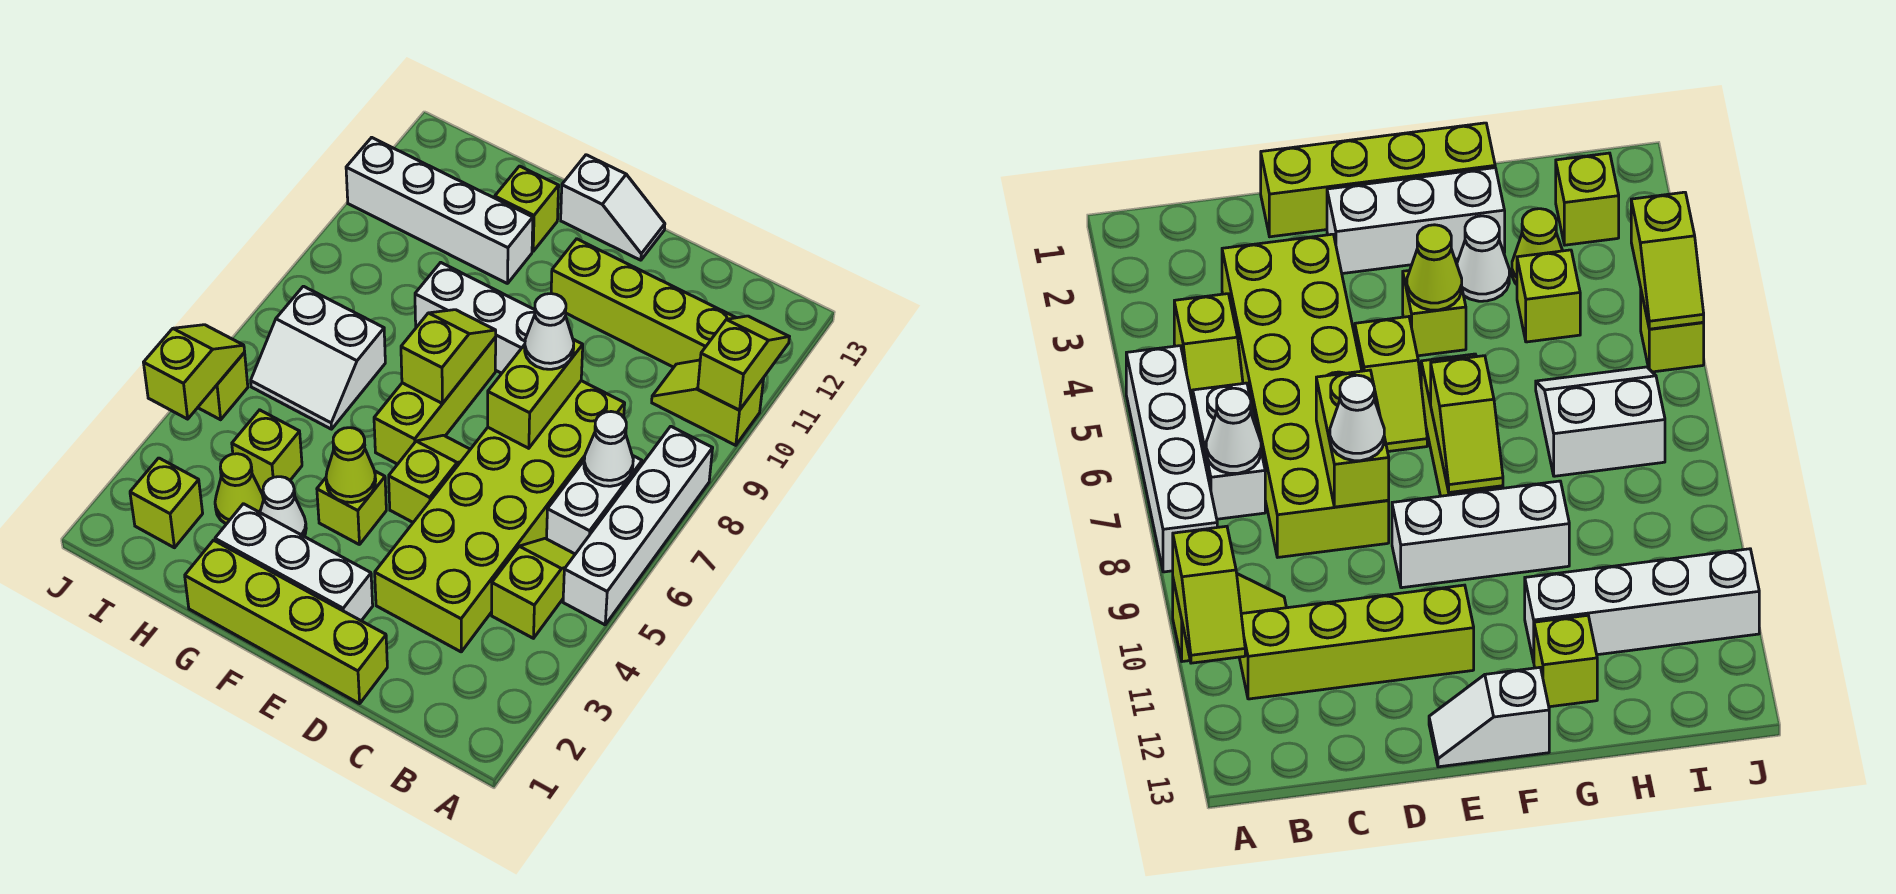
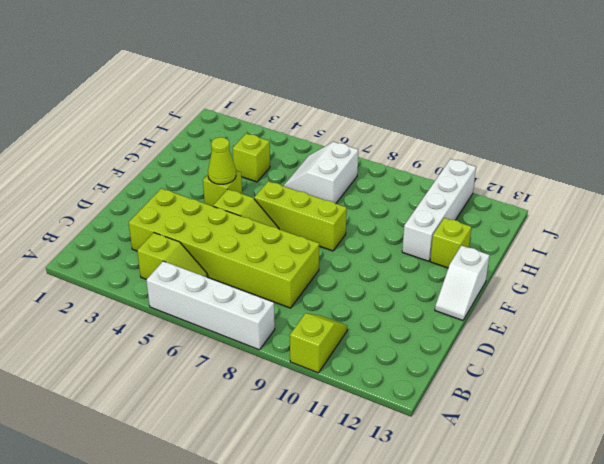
none -> white brick B6:B7 level 1
none -> lime brick B11:E11 level 1
none -> lime brick D1:G1 level 1

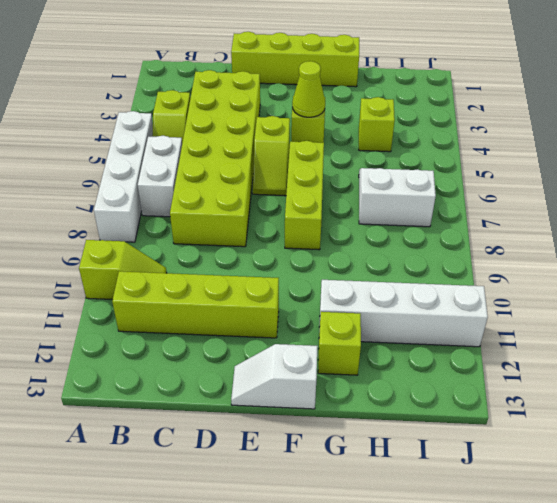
none -> white brick E2:G2 level 1
none -> white brick E9:G9 level 1
none -> white cone G3 level 1

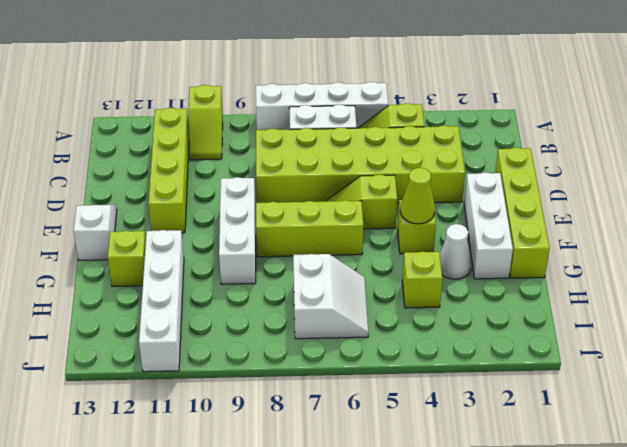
none -> lime cone H3 level 1
none -> lime brick I2 level 1
none -> lime brick J5 level 1

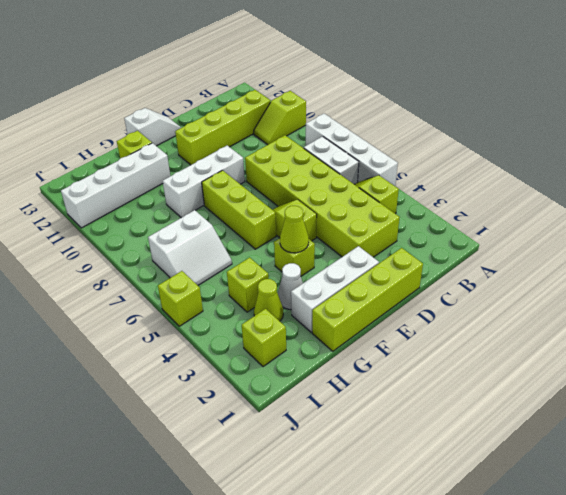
none -> lime slope A10:A11 level 2 top 10
none -> white cone B7 level 2
none -> lime brick D7:D8 level 2

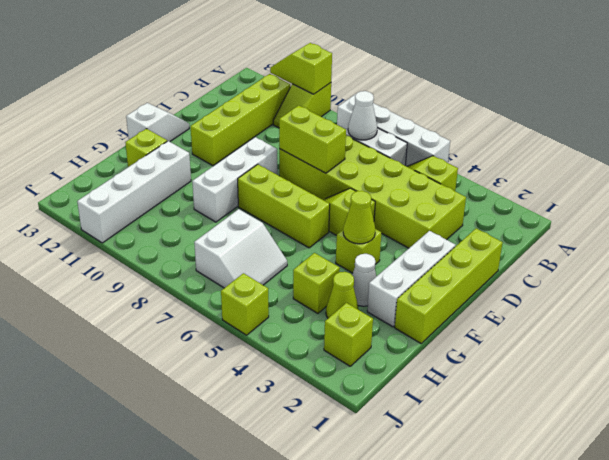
none -> lime slope F7:F8 level 2 top 7
none -> lime slope J4:J5 level 2 top 4
none -> white cone D8 level 3

